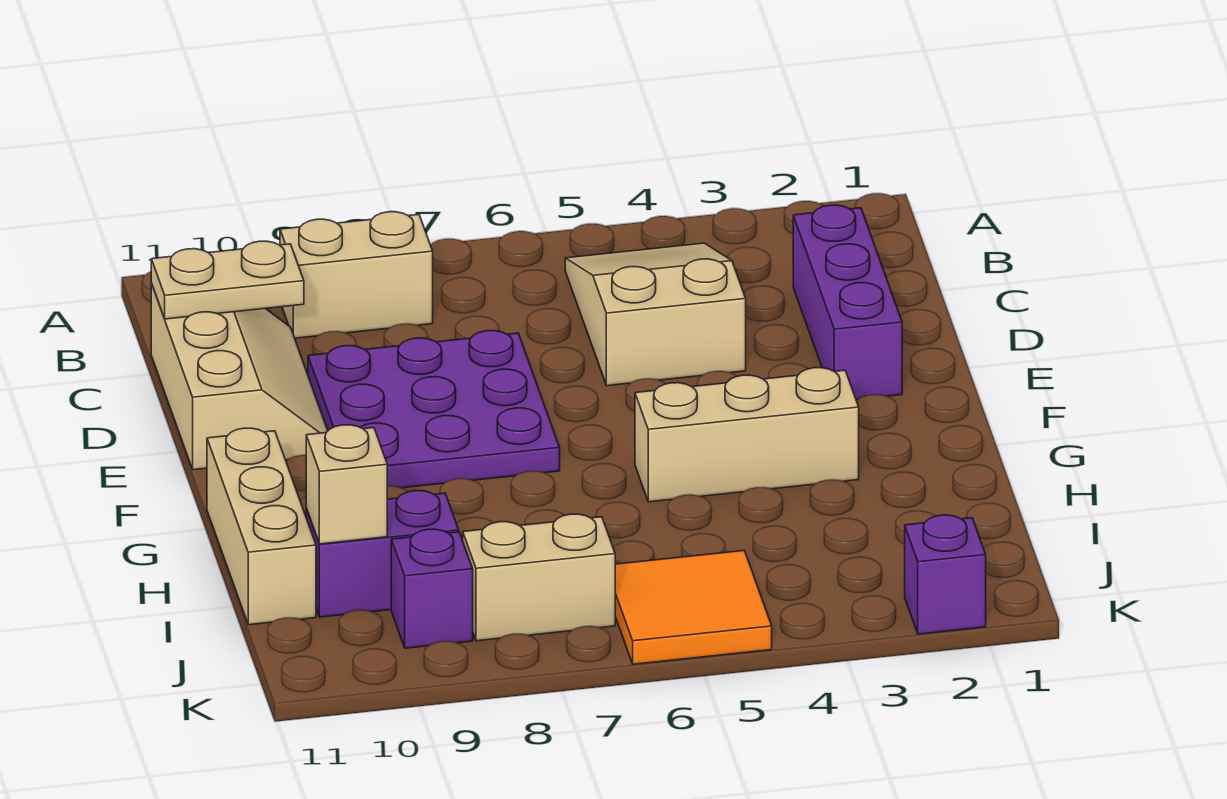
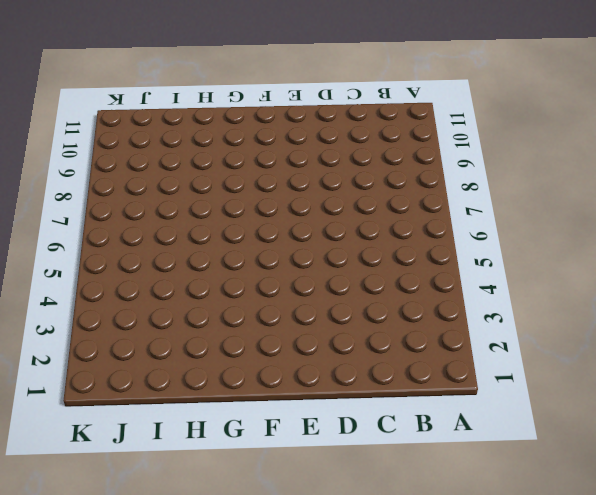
none -> tan slope B4:D5 level 1 top D
none -> tan brick B8:B9 level 1
none -> purple brick C2:E2 level 1

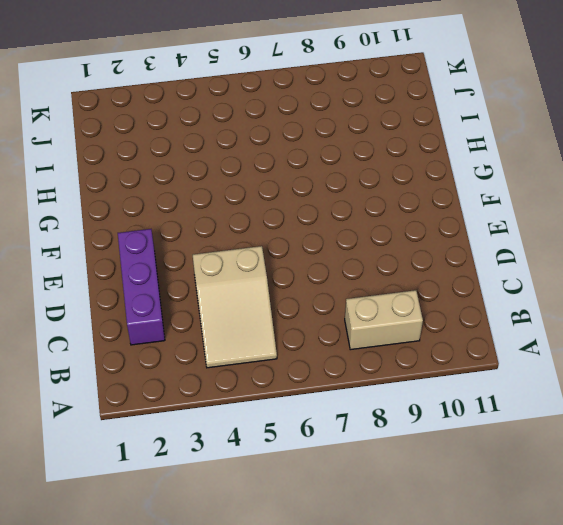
none -> tan slope C10:E11 level 1 top 11
none -> purple plate D7:F9 level 1
none -> tan brick G3:G5 level 1

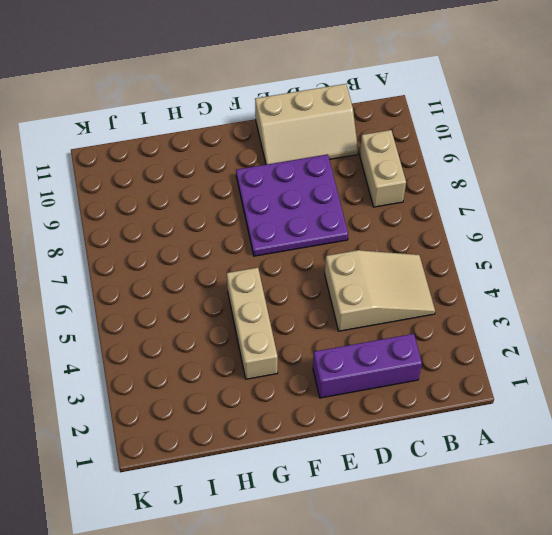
none -> tan brick G11:I11 level 1
none -> purple brick I9:I10 level 1
none -> orange tile J5:K6 level 1

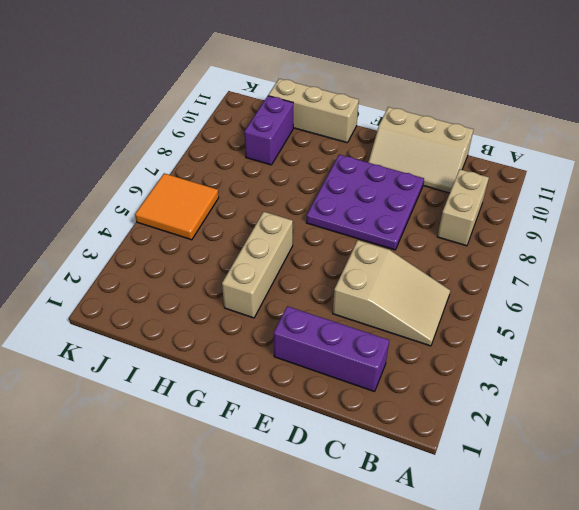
none -> tan brick J7:J8 level 1
none -> purple brick J9 level 1
none -> purple brick K2 level 1

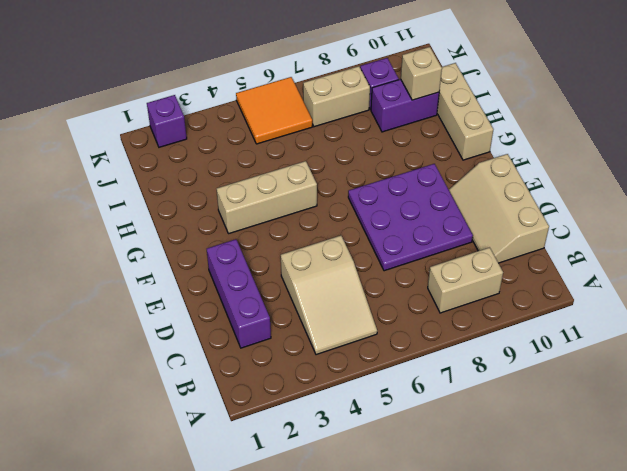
none -> tan plate C10:C11 level 2

